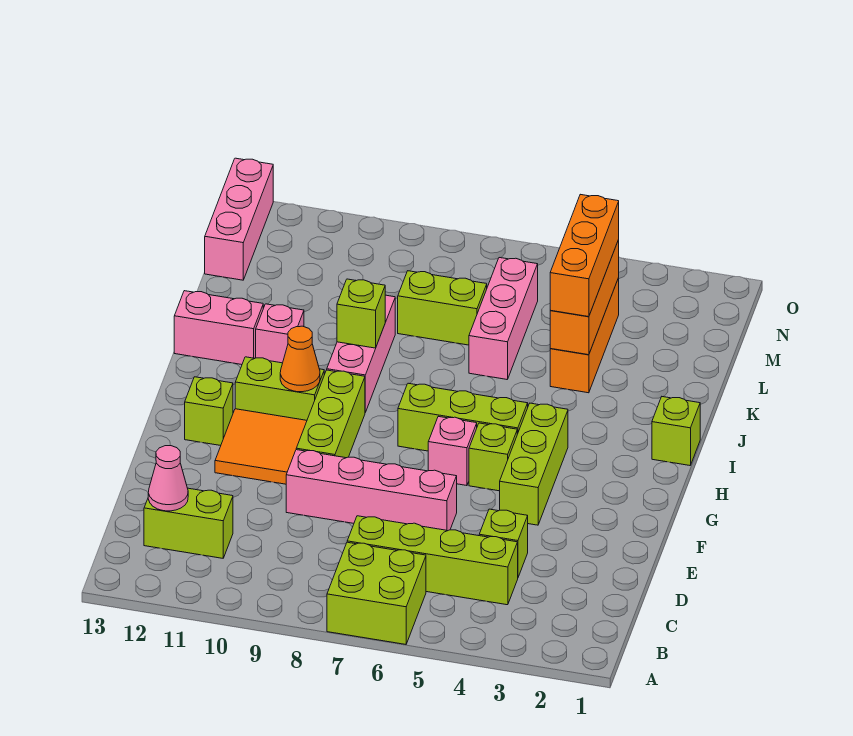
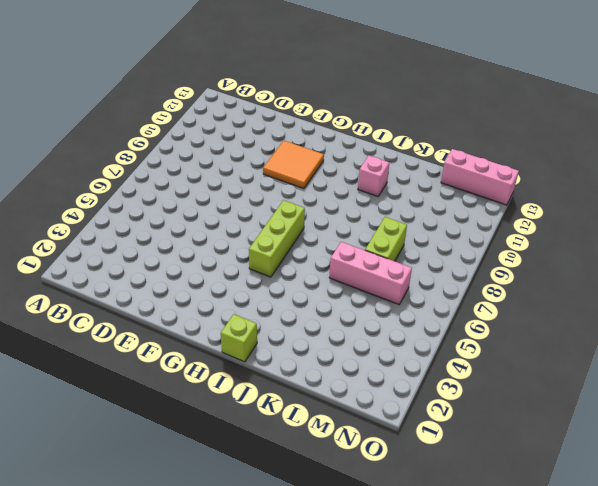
none -> lime brick A6:B7 level 1
none -> lime brick C4:C7 level 1
none -> lime brick C11:C12 level 1

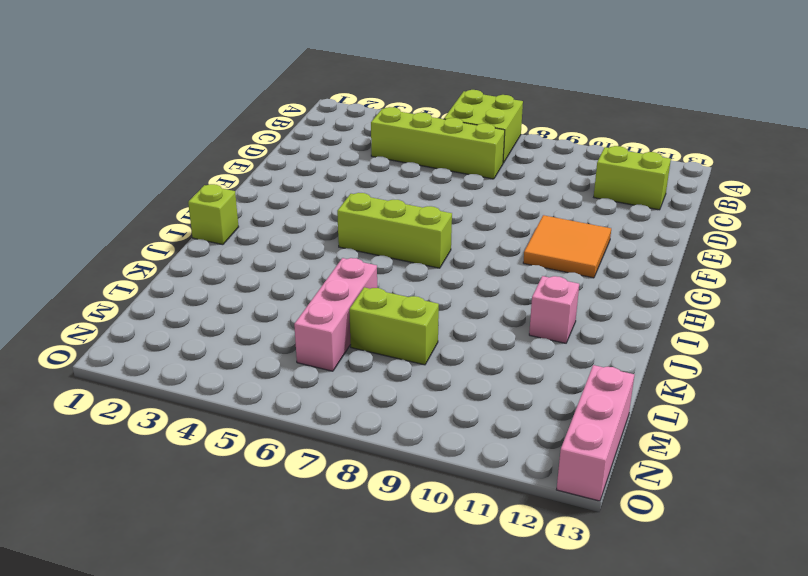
none -> lime brick D4 level 1
none -> pink brick E6:E9 level 1
none -> lime brick F4:H4 level 1

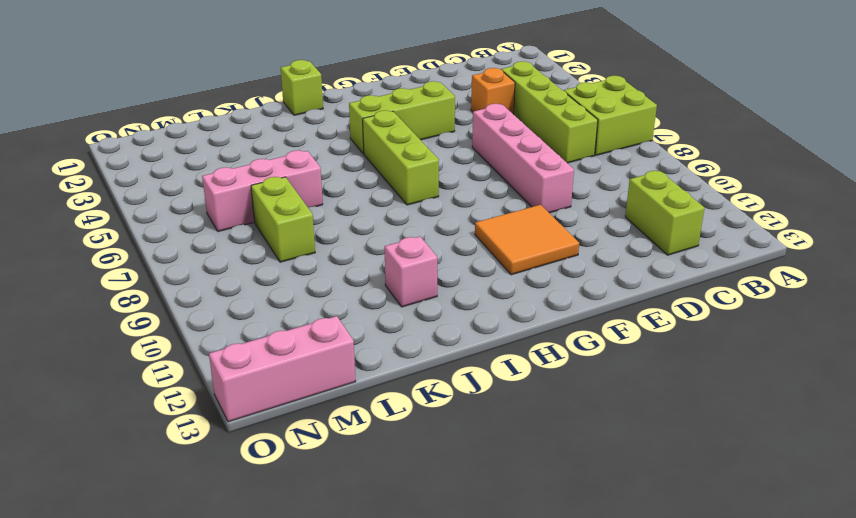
orange brick D4 level 1 -> lime brick D4 level 1
none -> lime brick F9:H9 level 1
none -> lime brick G5 level 1
none -> pink brick G6 level 1

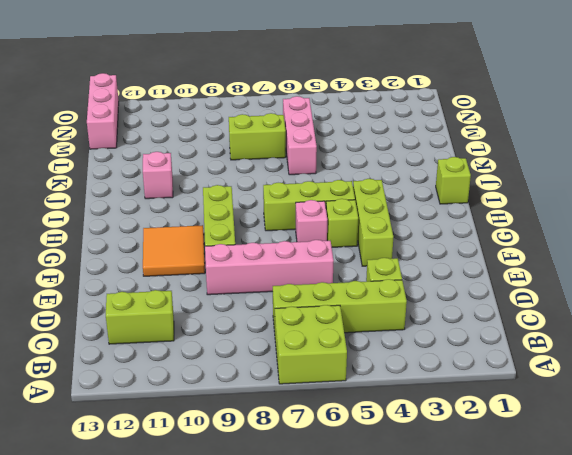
none -> lime brick G12 level 1
none -> lime brick H10:H11 level 1
none -> pink brick I9:K9 level 1

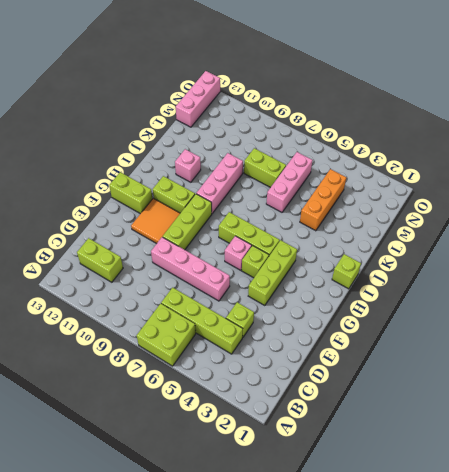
lime brick G12:G13 level 1 -> lime brick G12 level 1
none -> pink brick J12:J13 level 1
none -> pink cone C12 level 2
none -> orange cone H10 level 2

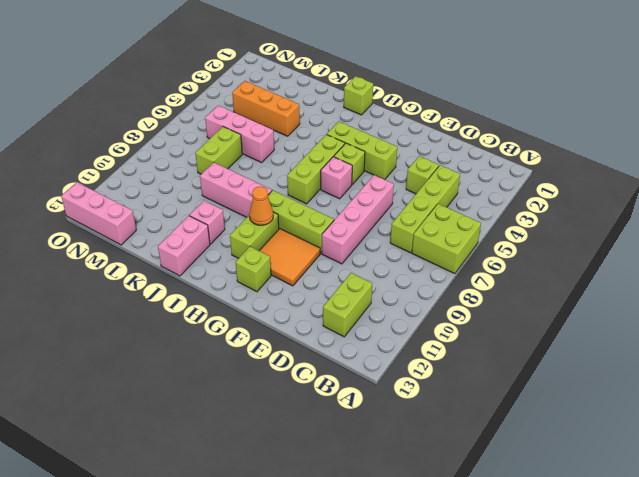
none -> pink cone C12 level 2
none -> lime brick J9 level 2
none -> orange brick K4:M4 level 2

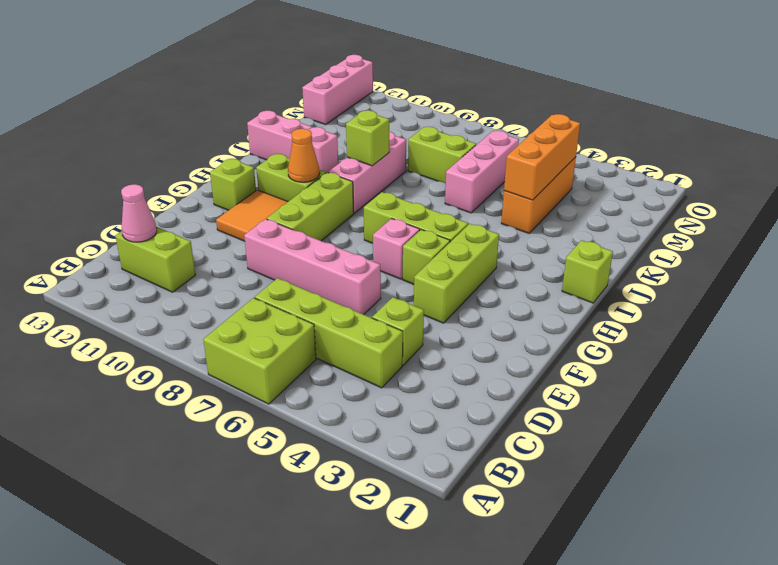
none -> orange brick K4:M4 level 3

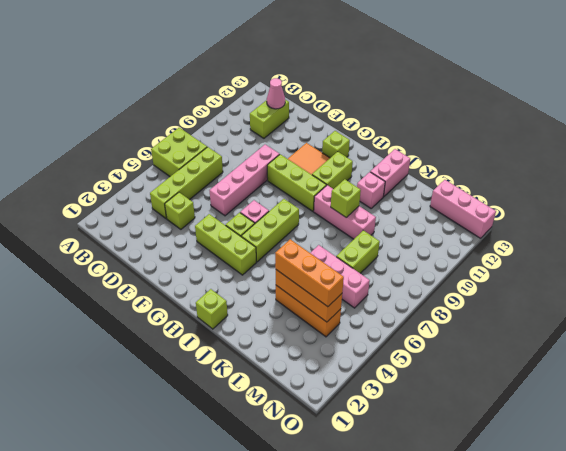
none -> orange cone H10 level 2

